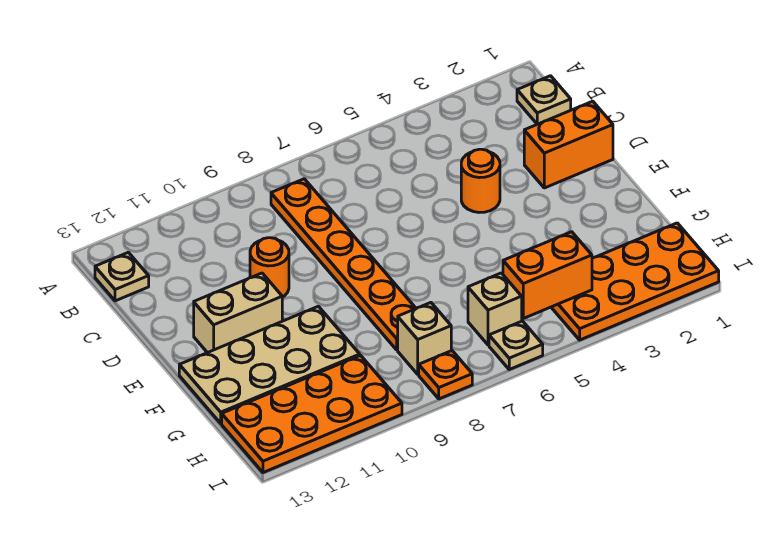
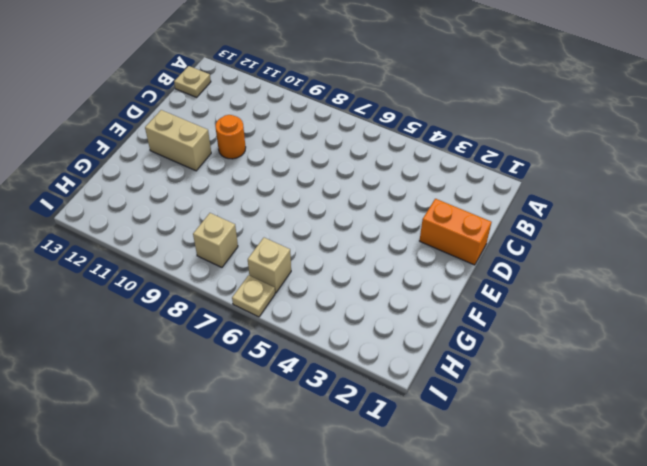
none -> tan plate B1 level 1
none -> orange plate B8:G8 level 1
none -> orange round brick D4 level 1

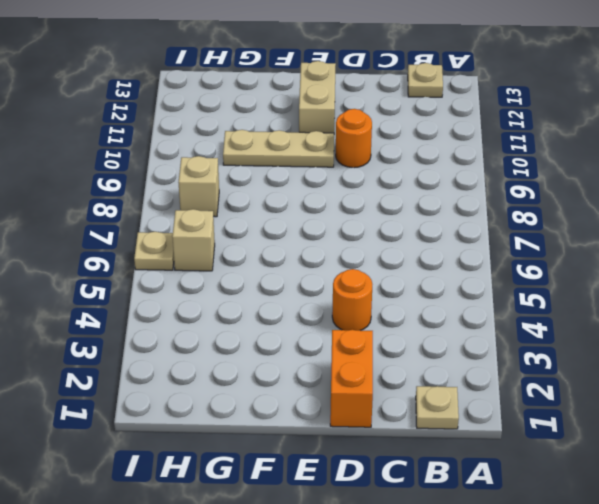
tan plate E10:G10 level 1 -> tan plate F10:G13 level 1
none -> orange plate B8:G8 level 1
none -> orange plate H1:I4 level 1
none -> orange plate H10:I13 level 1

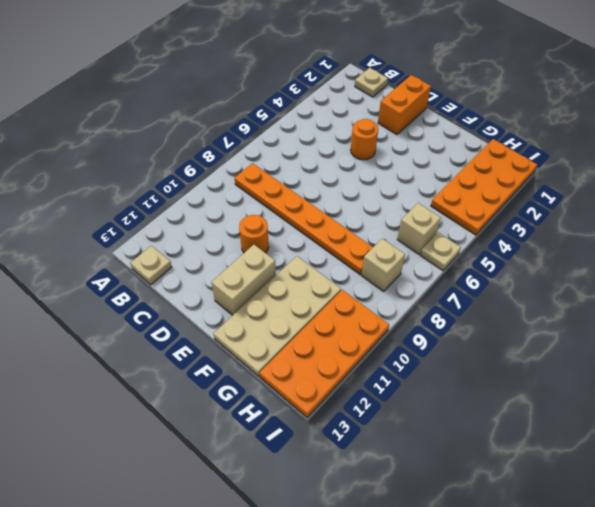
none -> orange plate I8 level 1
none -> orange brick H4:H5 level 2

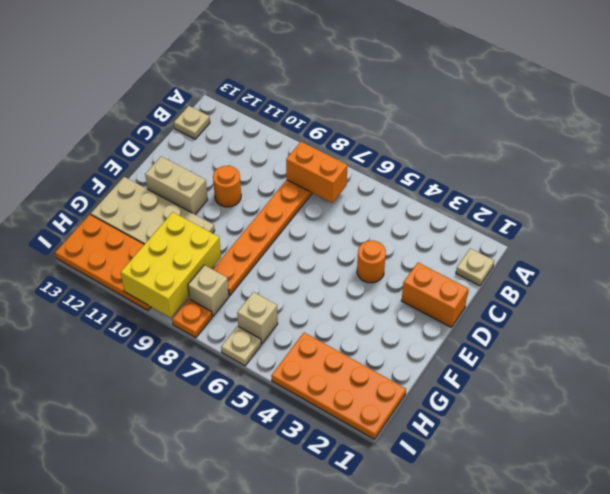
orange brick B7:B8 level 2 -> orange brick H4:H5 level 2
yellow brick G9:I10 level 2 -> none

